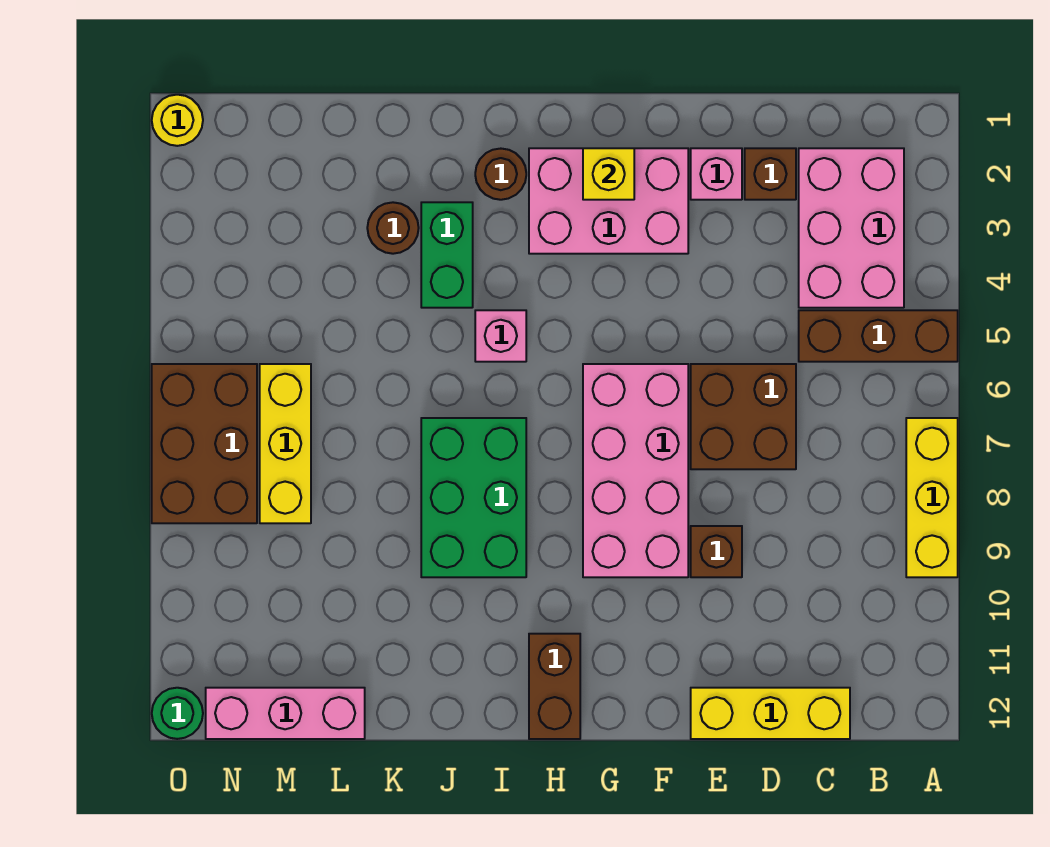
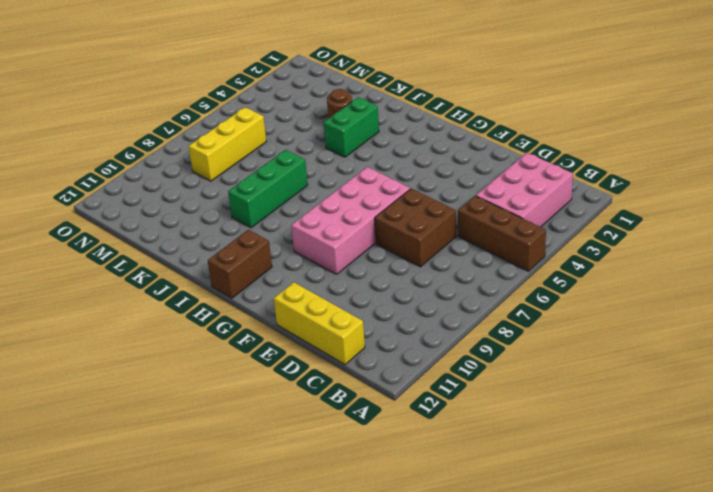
green brick J7:J9 level 1 -> green brick I7:J9 level 1
none -> yellow brick A7:A9 level 1
none -> brown brick D2 level 1
none -> pink brick E2 level 1

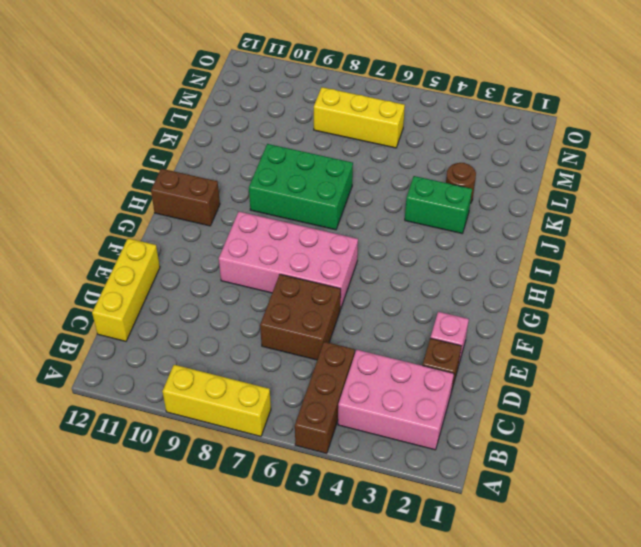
none -> brown brick E9 level 1
none -> pink brick F2:H3 level 1
none -> brown round brick I2 level 1

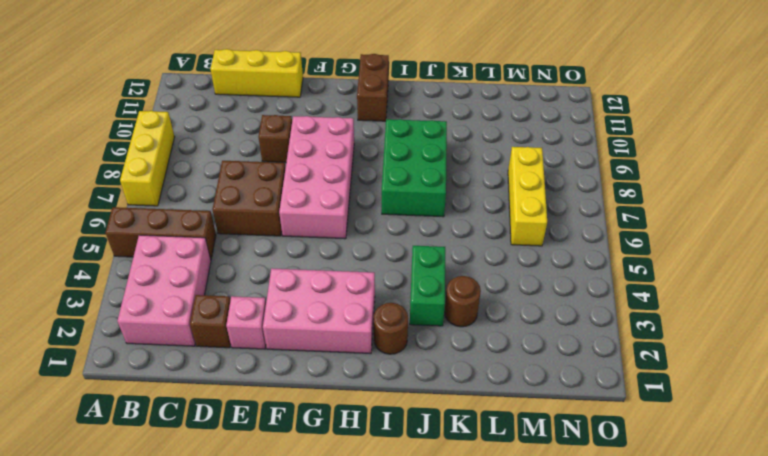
none -> pink brick I5 level 1
none -> pink brick L12:N12 level 1
none -> brown brick N6:O8 level 1

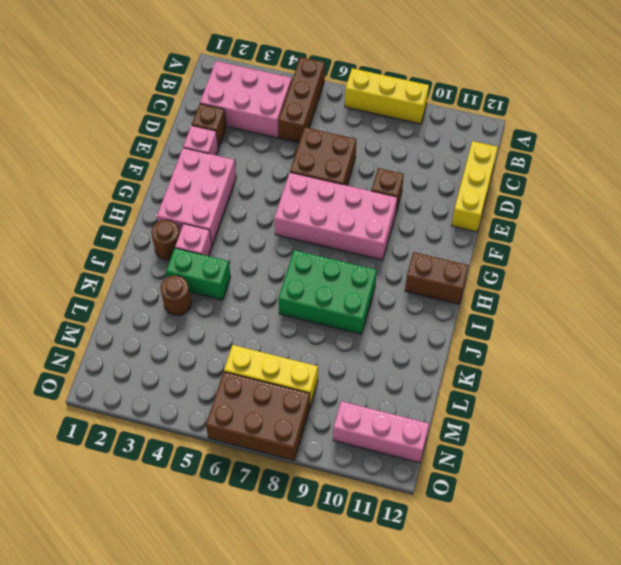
pink brick I3 level 1 -> pink brick I5 level 1
pink brick N10:N12 level 1 -> pink brick L12:N12 level 1
none -> yellow round brick O1 level 1
none -> green round brick O12 level 1
none -> yellow brick G2 level 2

